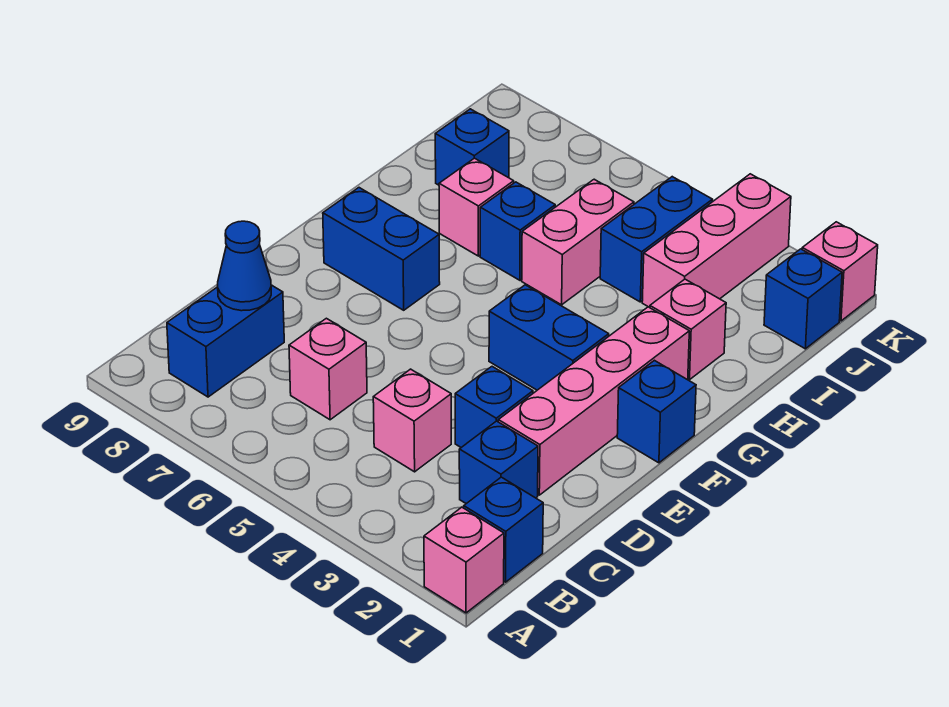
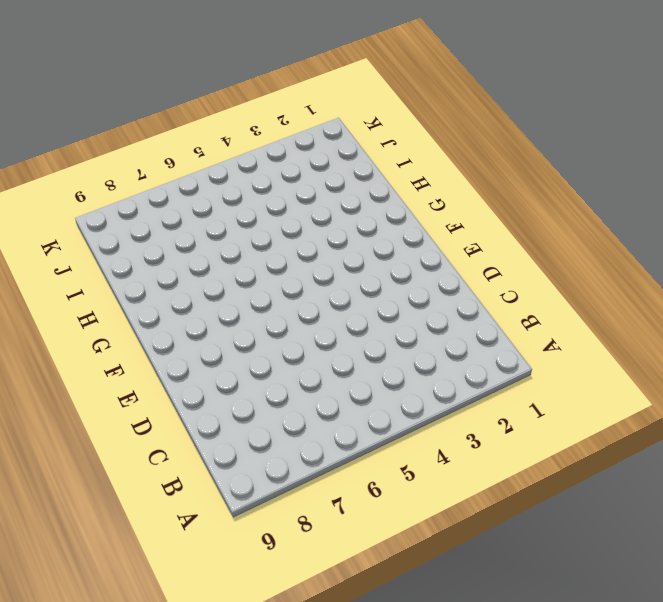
none -> pink brick A1 level 1
none -> blue brick B1 level 1
none -> blue brick B8:C8 level 1

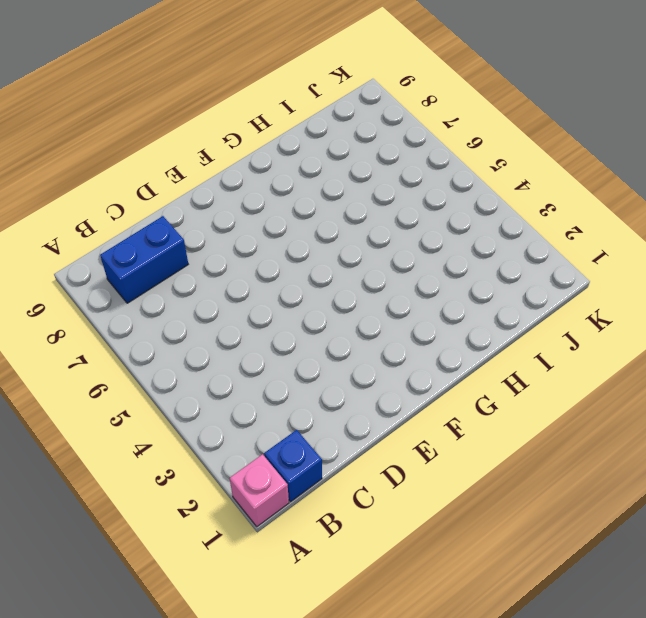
none -> blue brick C2 level 1
none -> pink brick C4 level 1
none -> pink brick C6 level 1

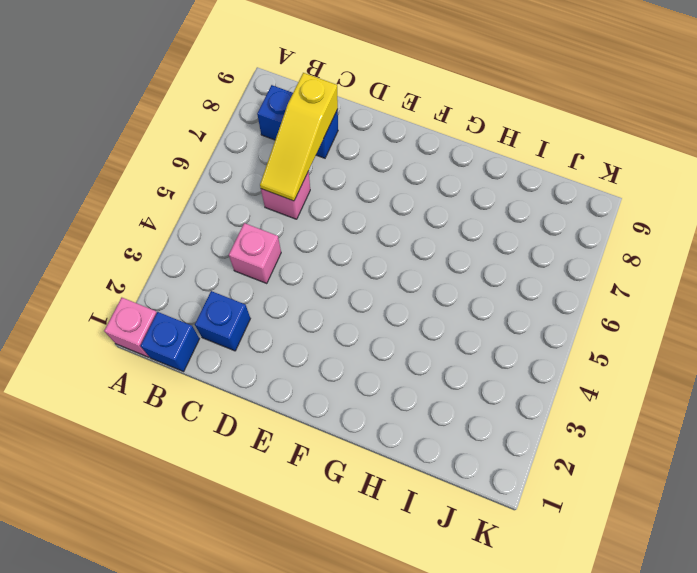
yellow slope C6:C8 level 2 top 8 -> blue cone C8 level 2
none -> pink brick D2:G2 level 1
none -> blue brick D3 level 1
none -> blue brick F1 level 1

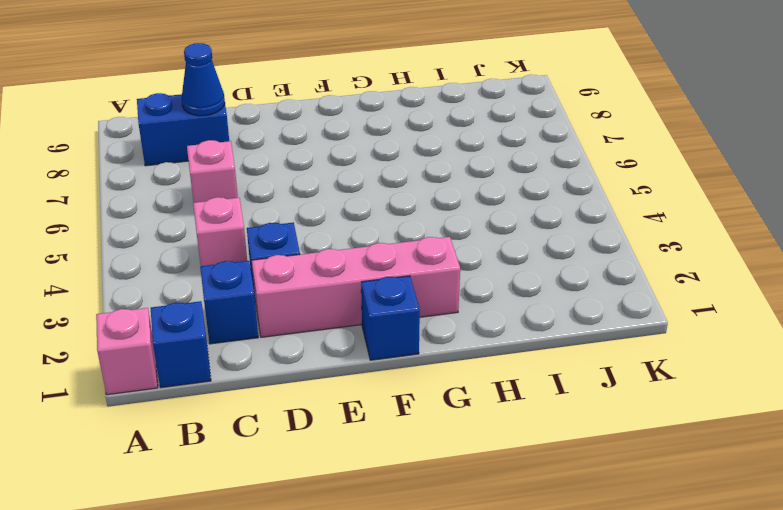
none -> blue brick F3:F4 level 1
none -> blue brick F7:F8 level 1
none -> pink brick H2 level 1

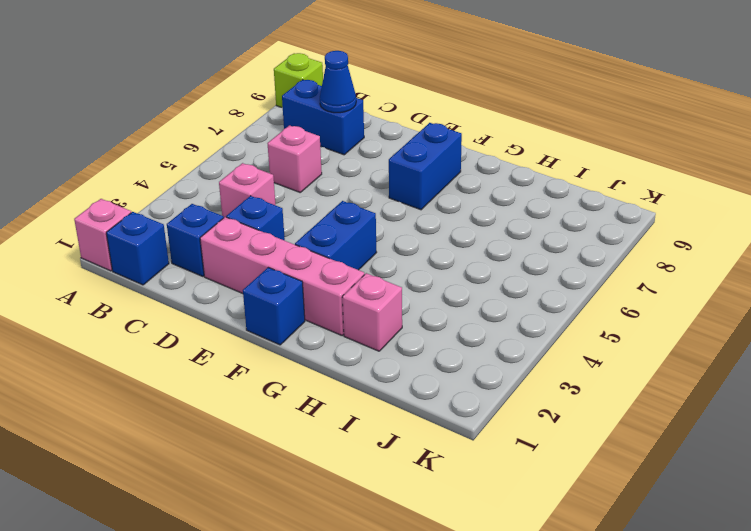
lime brick A9 level 1 -> none
none -> pink brick H5:I5 level 1
none -> blue brick H6 level 1
none -> pink brick H7 level 1

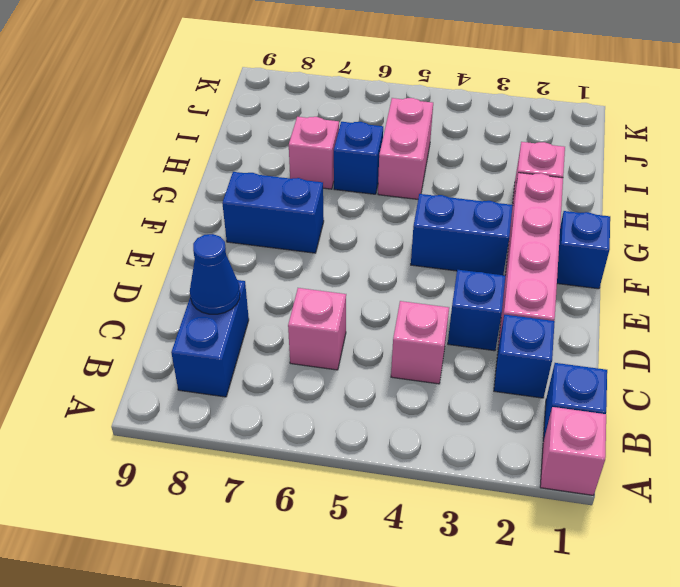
none -> pink brick I3:K3 level 1
none -> blue brick I4:J4 level 1
none -> blue brick I8 level 1

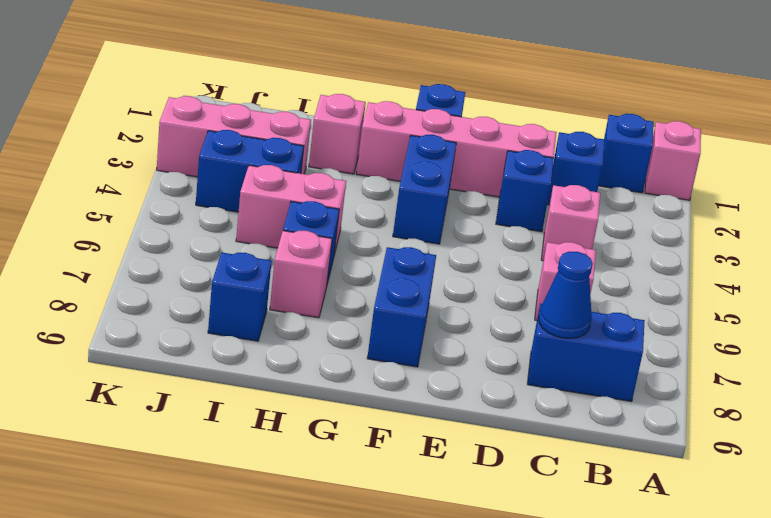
none -> blue brick J1 level 1
none -> pink brick K1 level 1

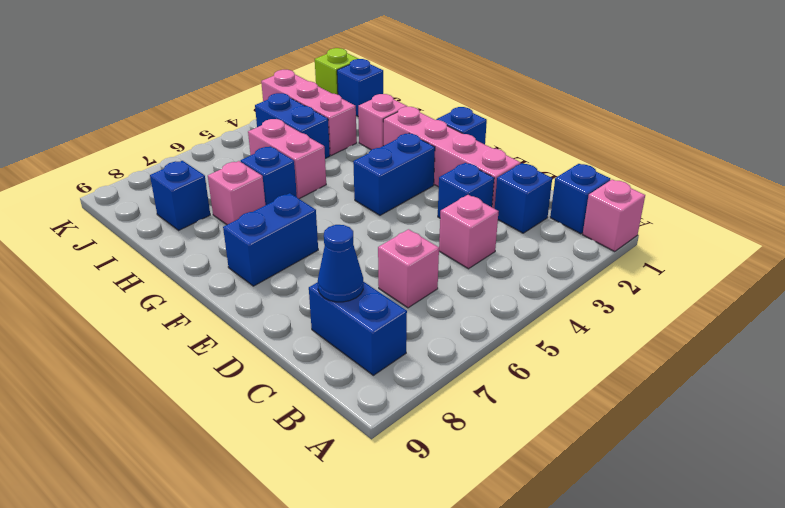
lime brick K1 level 1 -> pink brick K1 level 1

